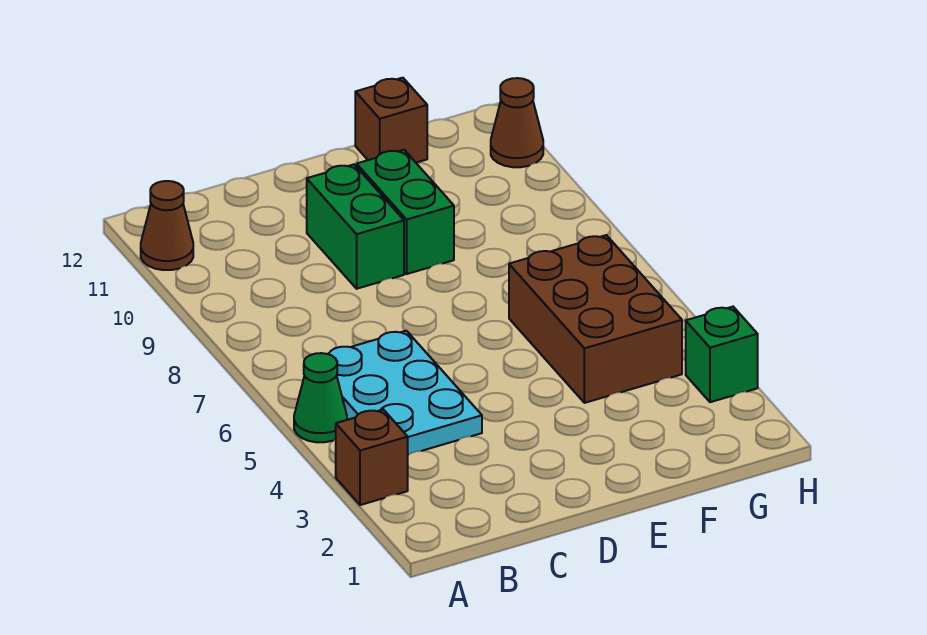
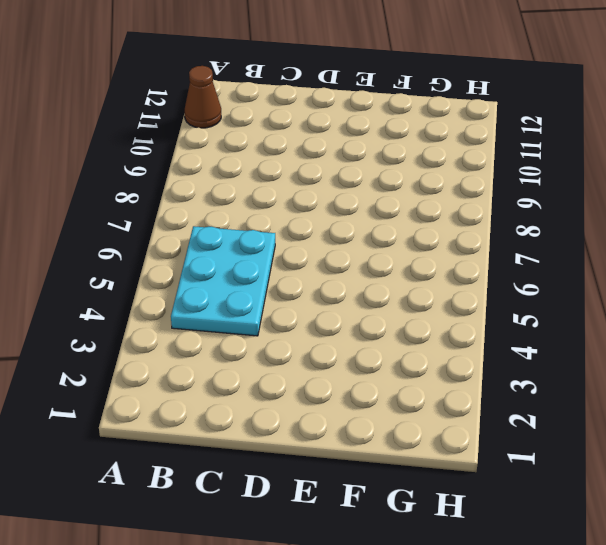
none -> brown brick A3 level 1
none -> green cone A5 level 1

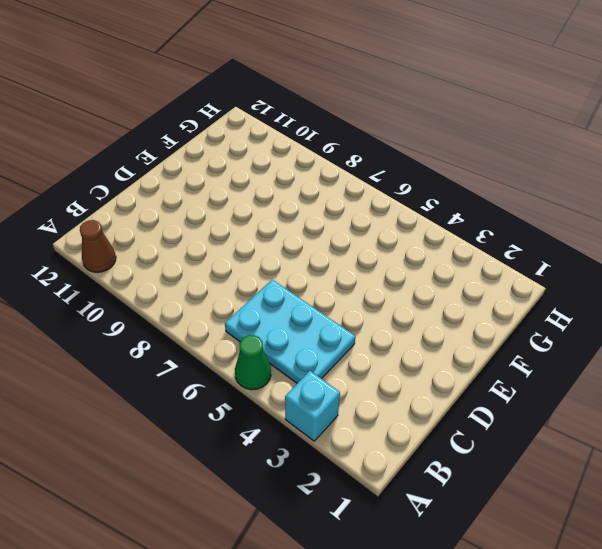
cyan brick A3 level 1 -> brown brick A3 level 1
none -> green brick D9:D10 level 1
none -> green brick E9:E10 level 1

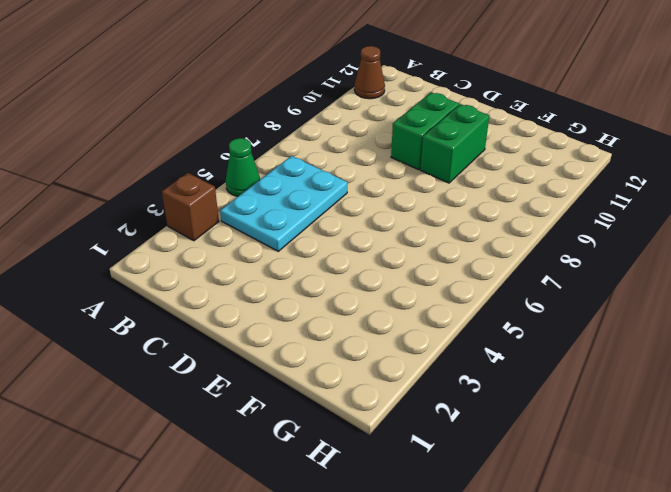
none -> brown brick F4:G6 level 1
none -> brown brick F12 level 1

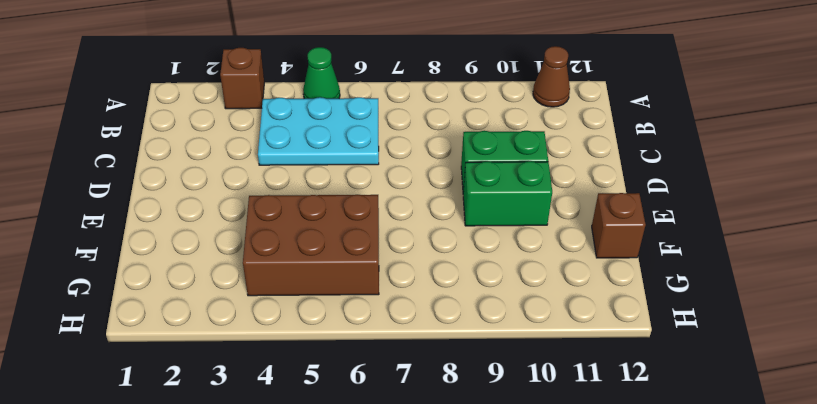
none -> green brick H3 level 1
none -> brown cone H11 level 1

